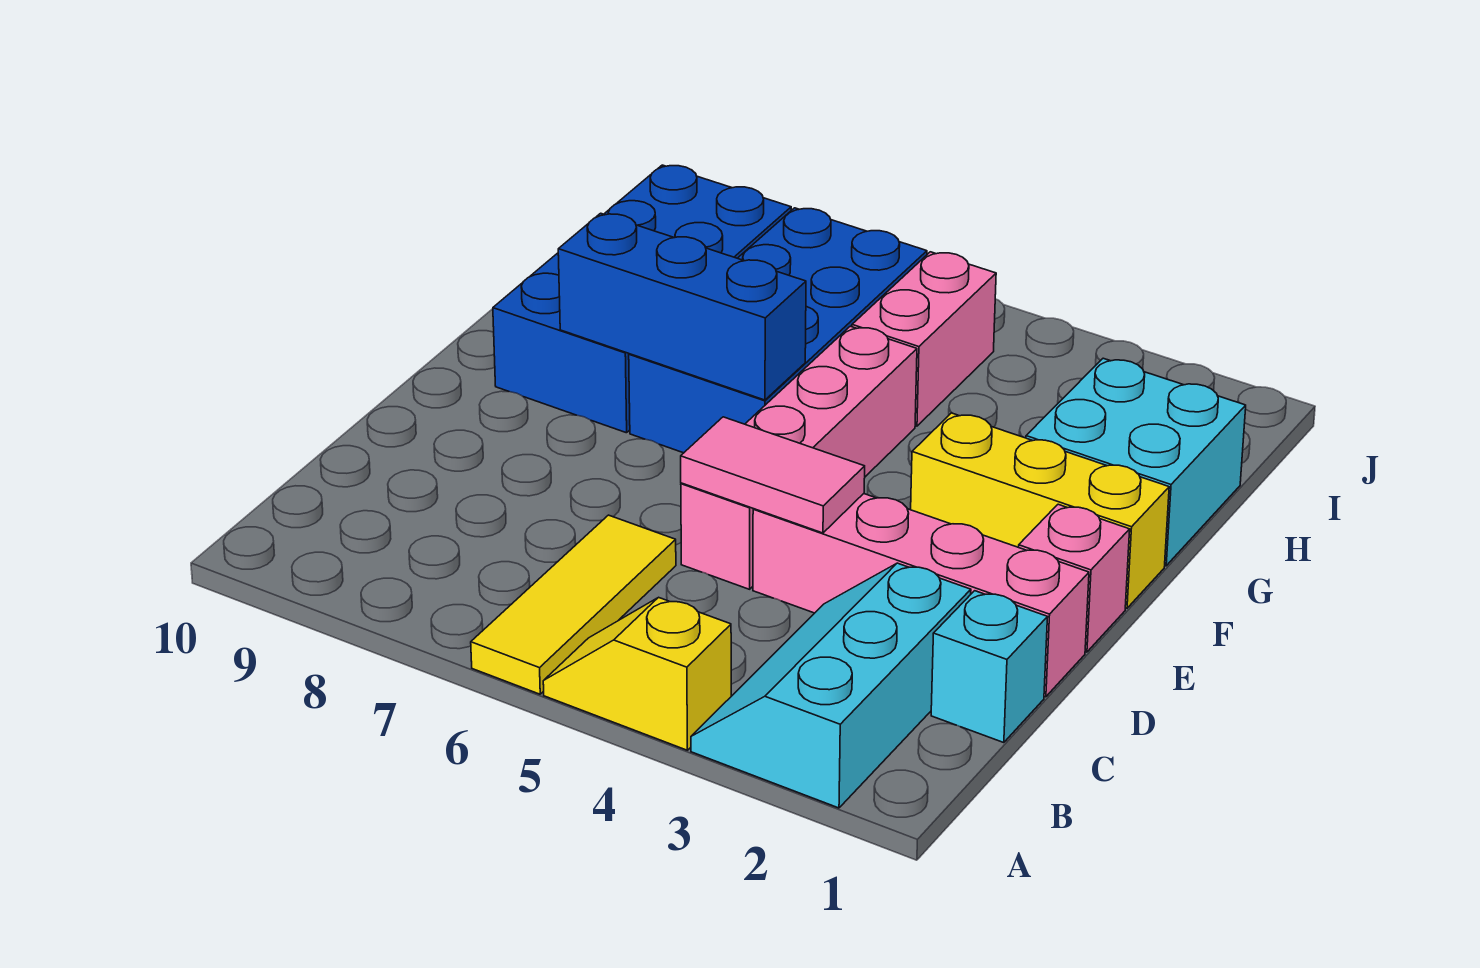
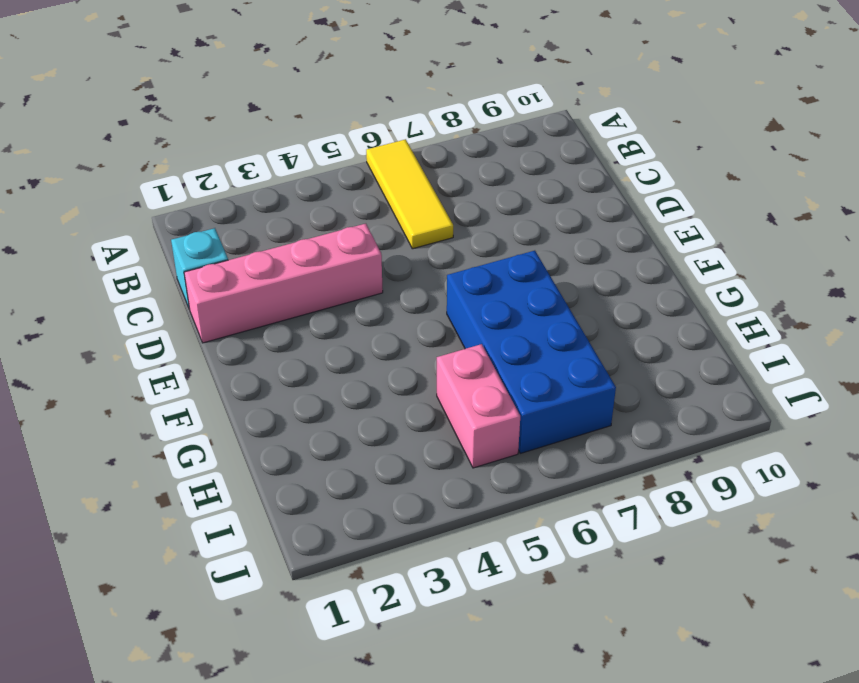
none -> cyan slope A2:C3 level 1 top 2
none -> yellow slope A4:A5 level 1 top 4
none -> pink brick D5:G5 level 1

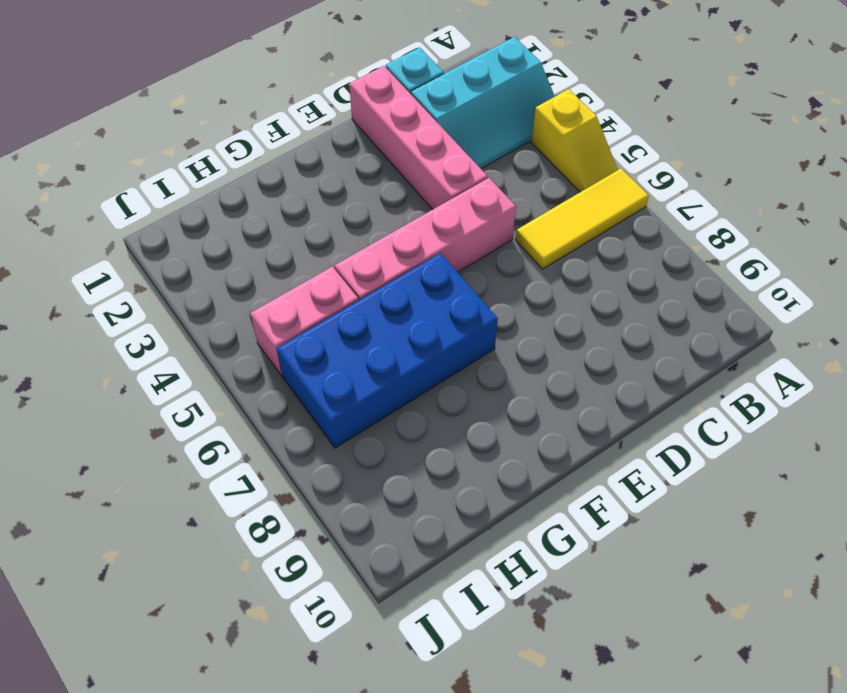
none -> pink brick E1 level 1
none -> yellow brick F1:F3 level 1
none -> blue brick F8:I9 level 1

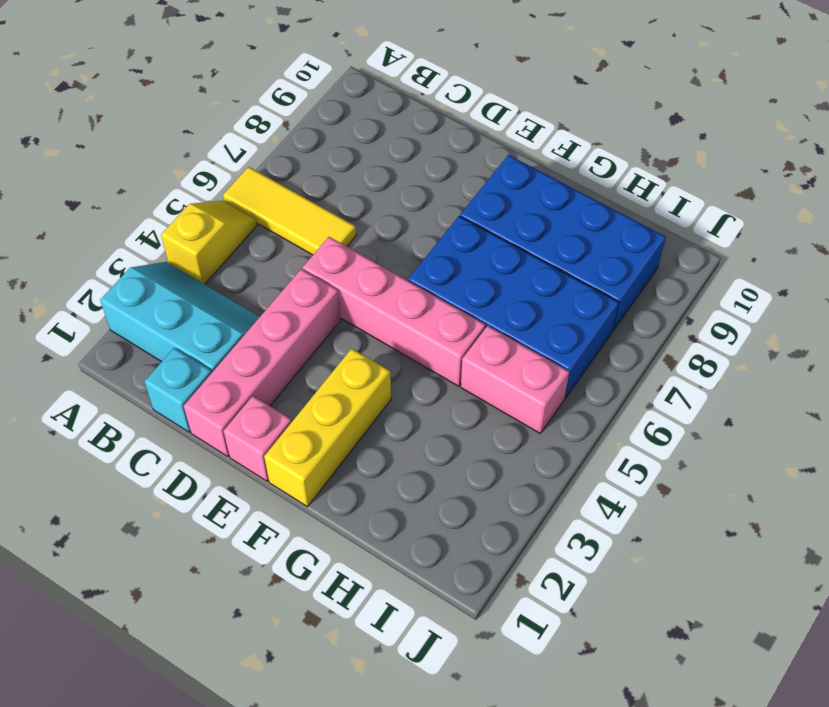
none -> cyan brick G1:H2 level 1
none -> pink tile D4:D5 level 2
none -> blue brick F6:F8 level 2

